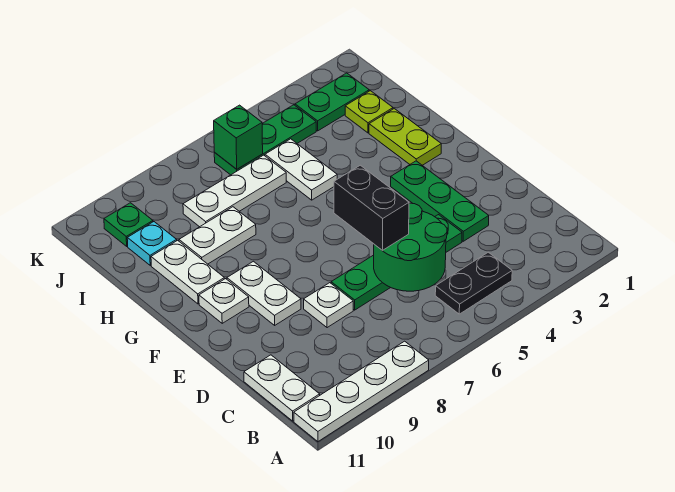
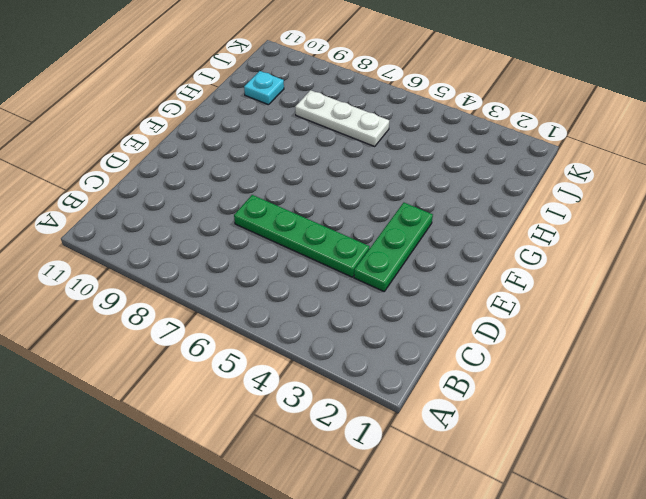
none -> white plate A8:A11 level 1
none -> black plate B4:B5 level 1
none -> white plate B11:C11 level 1

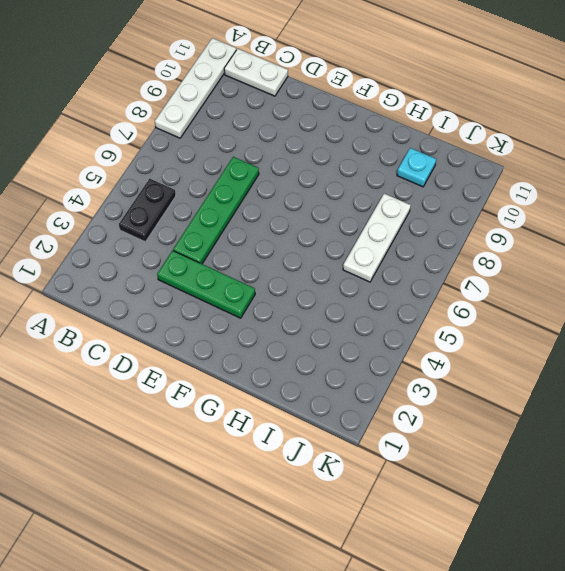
none -> white plate D8 level 1
none -> white plate E9:F9 level 1
none -> white plate F10 level 1

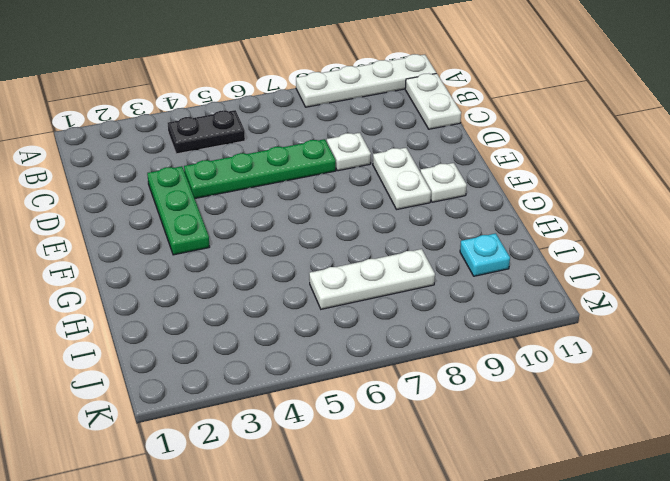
none -> lime plate G2:H2 level 1
none -> white plate G10:H10 level 1
none -> white plate H5:I5 level 1

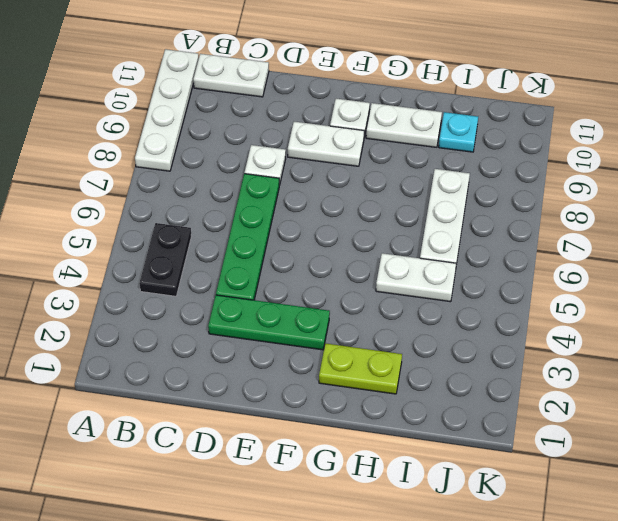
none -> white plate H8:H9 level 1
none -> lime plate I2 level 1
none -> green plate J2:J3 level 1

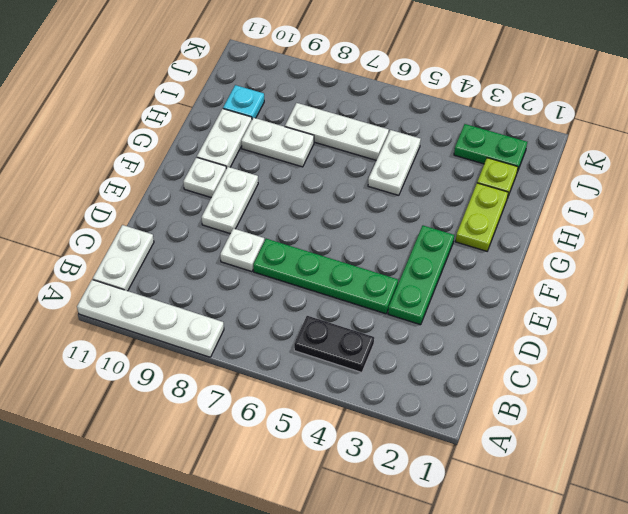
none -> green plate J4:J6 level 1
none -> green plate J10 level 1
none -> green round brick C5:D6 level 2

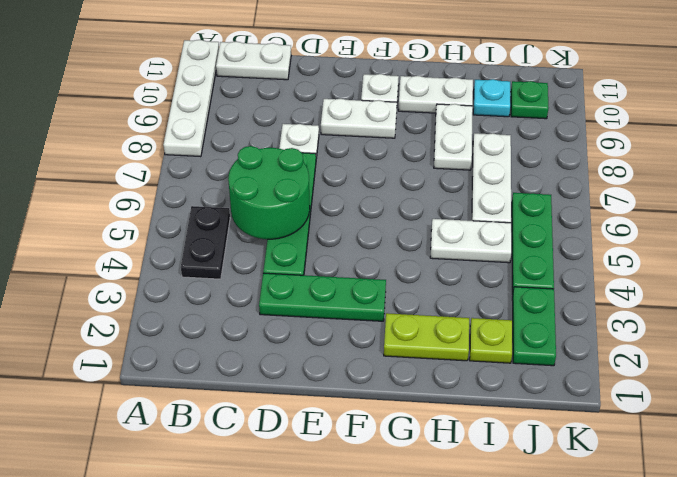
none -> green brick J6 level 2
none -> black brick D6:E6 level 3

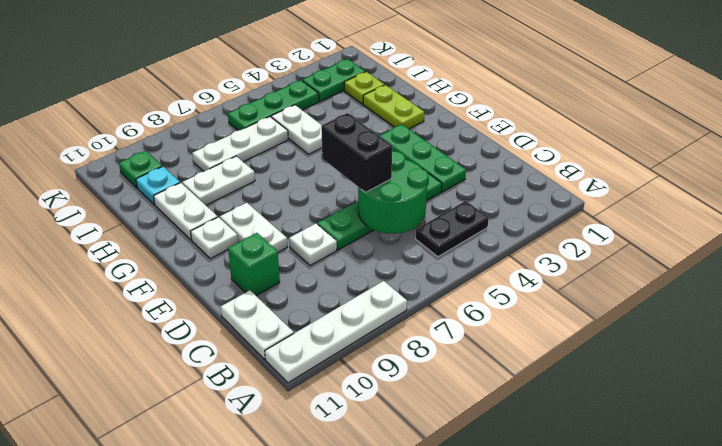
green brick D10 level 1 -> green brick J6 level 2

